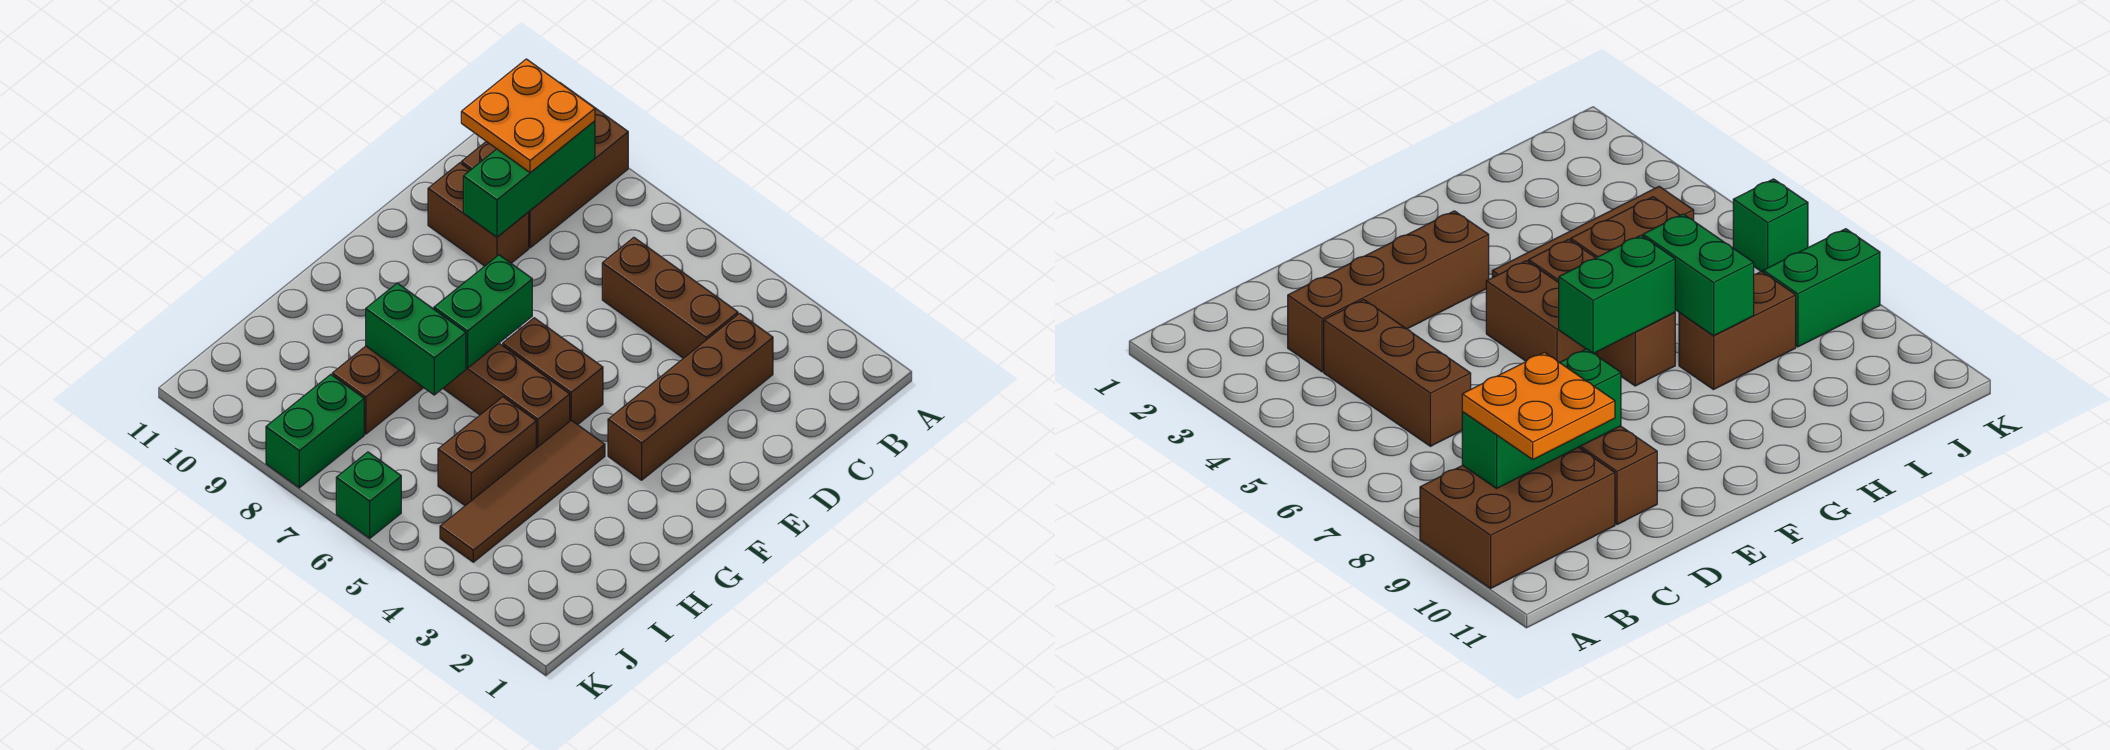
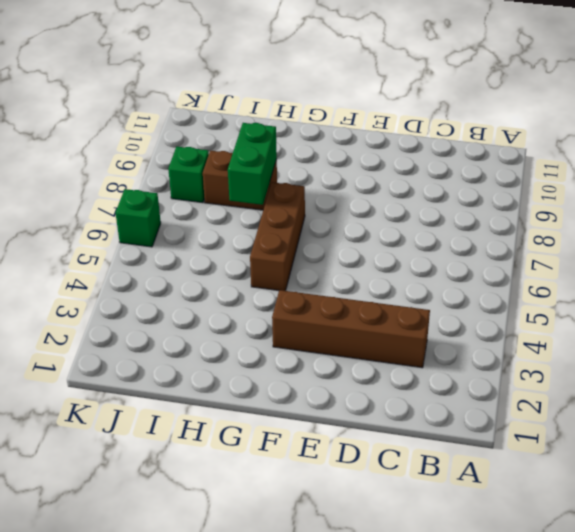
green brick J8 level 1 -> green brick J8:K8 level 1
none -> brown brick A9:C10 level 1
none -> brown brick C4:C6 level 1
none -> brown brick D9:D10 level 1

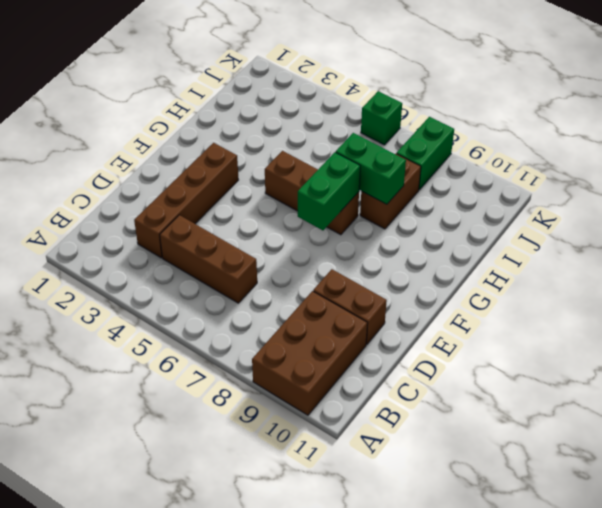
none -> brown brick F5:F6 level 1
none -> brown tile G4:J4 level 1
none -> brown brick H5:I5 level 1

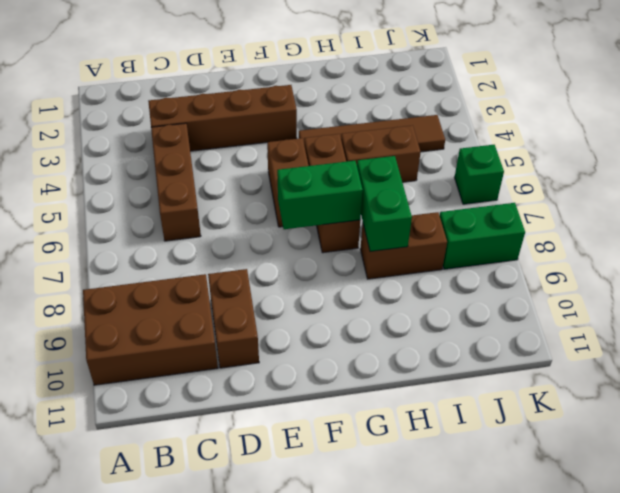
none -> green brick B9:D9 level 2
none -> orange plate B9:C10 level 3

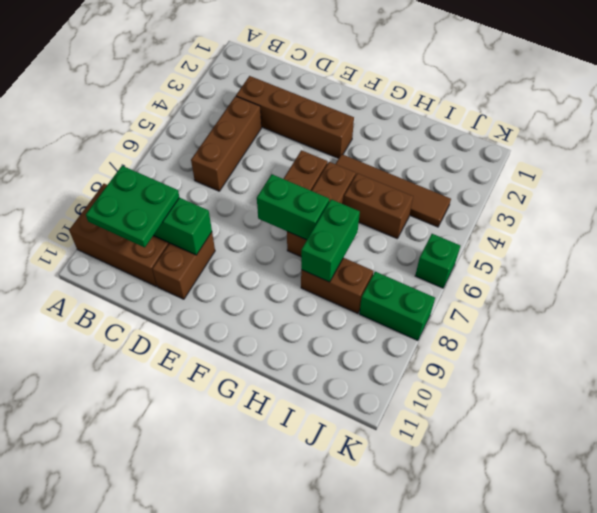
green plate B9:C10 level 3 -> orange plate B9:C10 level 3

